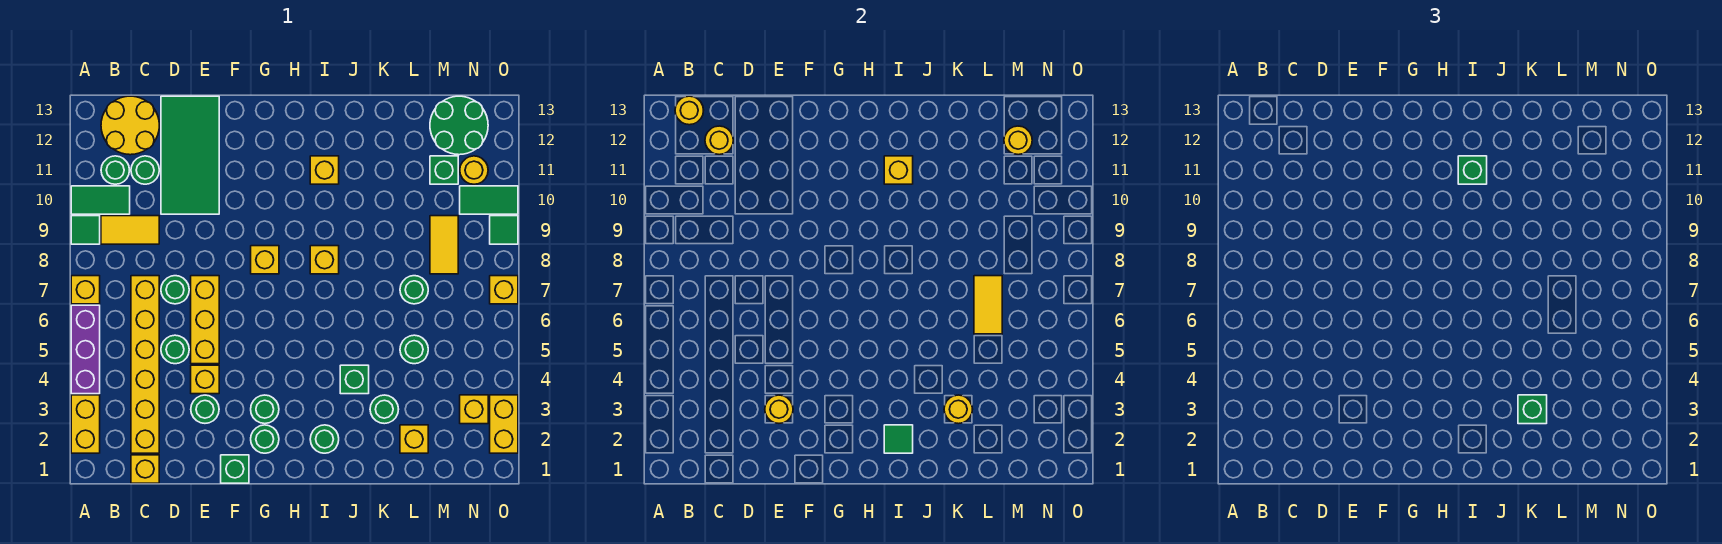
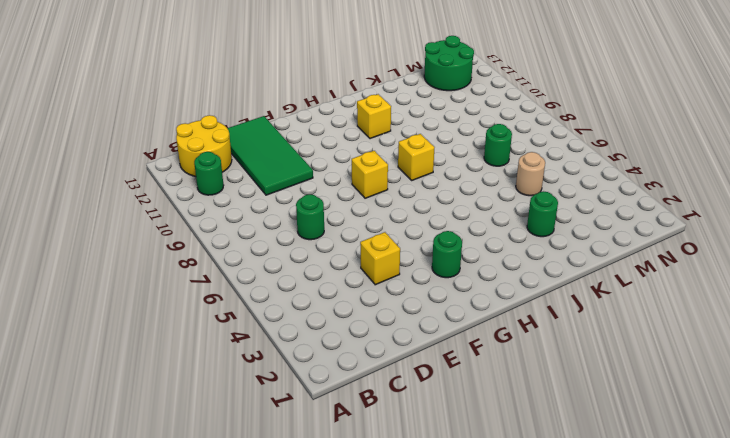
tan round brick L5 level 1 -> green round brick L5 level 1
none -> yellow brick A2:A3 level 1
none -> purple brick A4:A6 level 1
none -> yellow brick A7 level 1
none -> green tile A9 level 1

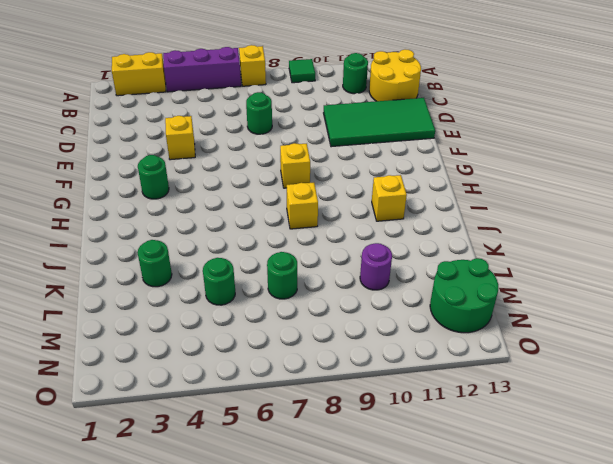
purple round brick L10 level 1 -> none
none -> green tile A10:B10 level 1
none -> yellow tile B9:C9 level 1
none -> yellow brick C1 level 1
none -> yellow brick C2:C7 level 1

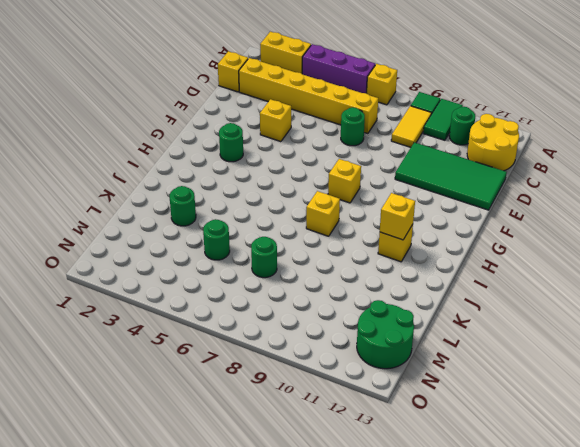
none -> green round brick C11 level 1
none -> green round brick D5 level 1
none -> green round brick E3 level 1
none -> yellow brick E5:E7 level 1

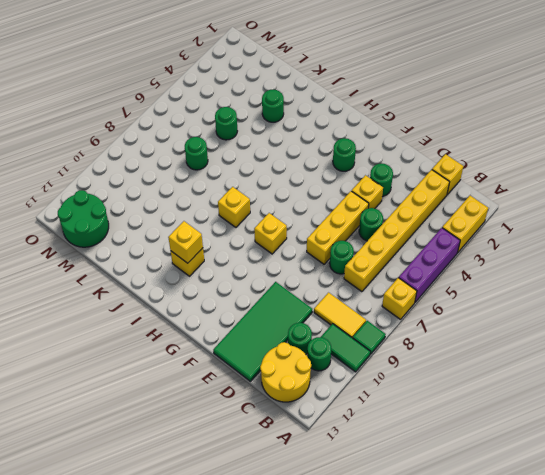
none -> green brick F1 level 1
none -> green round brick G2 level 1
none -> green round brick I2 level 1
none -> green brick J4 level 1

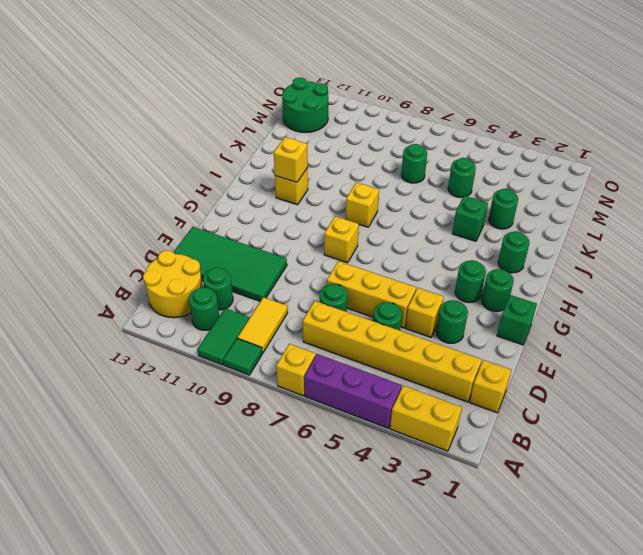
none -> yellow brick L2 level 1
none -> yellow tile M8:M9 level 1
none -> green brick M11 level 1
none -> yellow brick N3 level 1

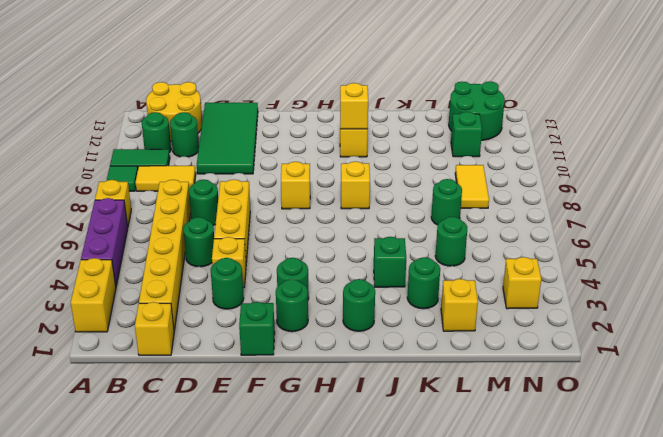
none -> green tile N10:O10 level 1
none -> yellow round brick N11 level 1
none -> yellow brick O2:O3 level 1
none -> yellow brick O7 level 1

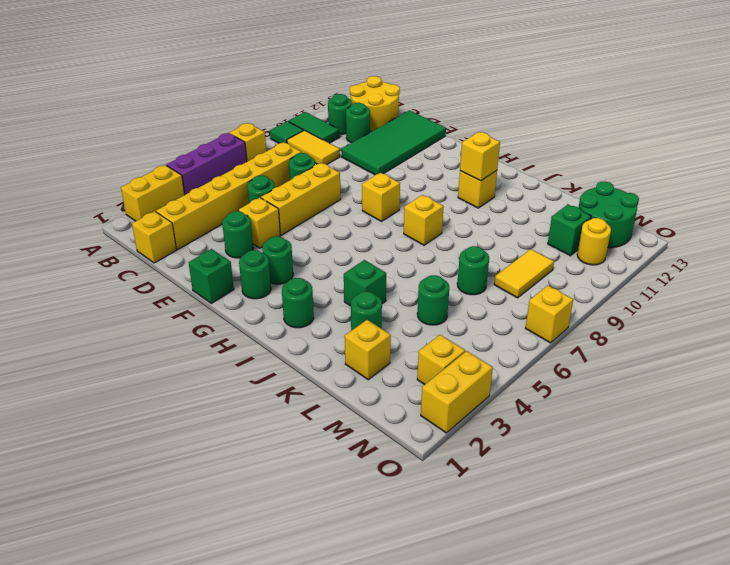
none -> green tile N10:O10 level 1
none -> green tile O9 level 1
none -> yellow round brick B13 level 2
none -> yellow round brick C12 level 2

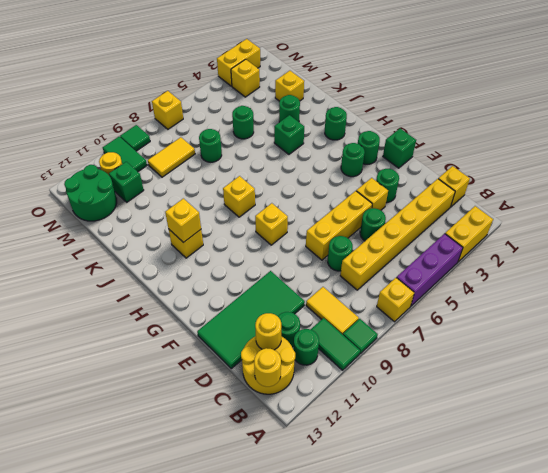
none -> yellow round brick E3 level 2
none -> green tile I2 level 2
none -> yellow round brick K3 level 2
none -> yellow tile L6:L7 level 2

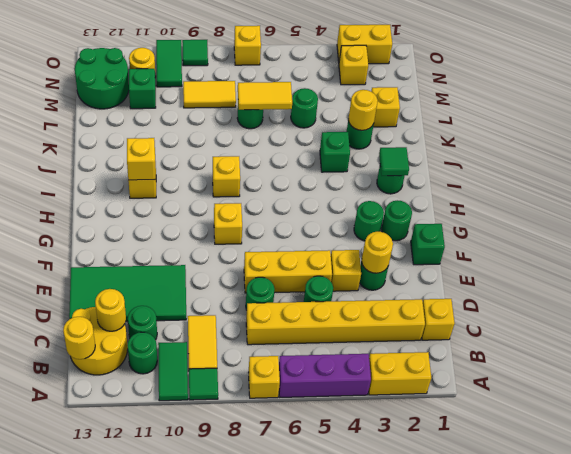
none -> yellow round brick M12 level 2
none -> green brick I11 level 3
none -> green brick K3 level 3

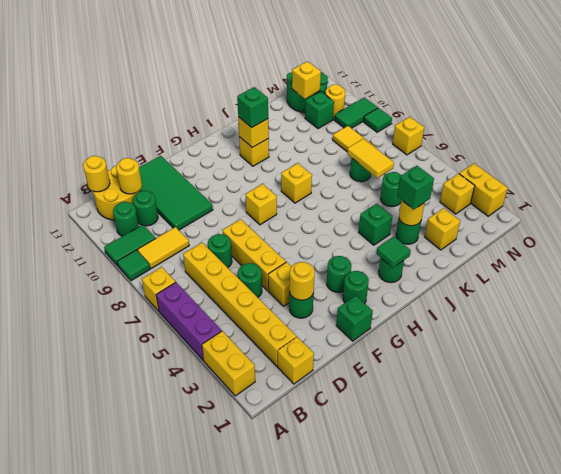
yellow brick M12 level 2 -> yellow round brick M12 level 2

